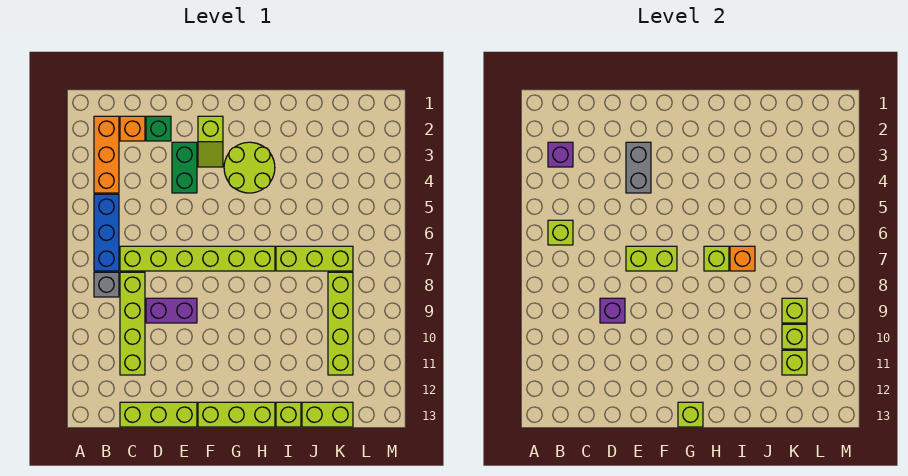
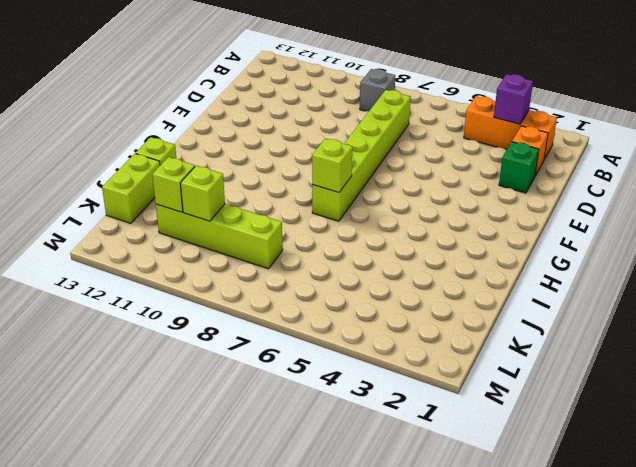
none -> blue brick B5:B7 level 1
none -> lime brick C8:C11 level 1
none -> lime brick C13:E13 level 1

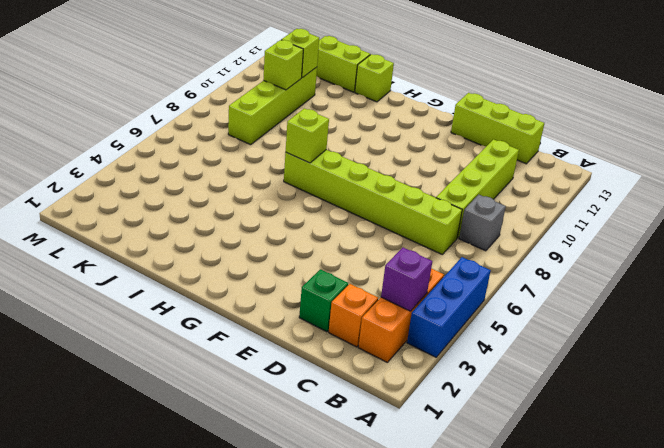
blue brick A3:A5 level 1 -> blue brick B5:B7 level 1
none -> purple brick D9:E9 level 1
none -> green brick E3:E4 level 1
none -> lime slope F2:F3 level 1 top 2

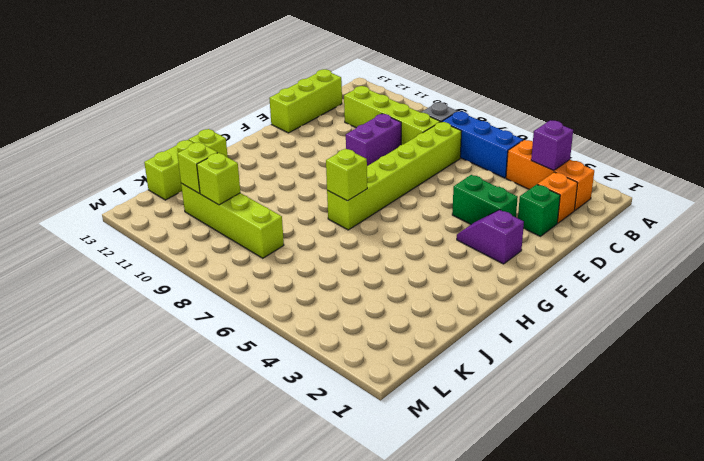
purple slope F2:F3 level 1 top 2 -> lime slope F2:F3 level 1 top 2
none -> lime brick F13:H13 level 1
none -> lime round brick G3:H4 level 1
none -> lime brick I7:K7 level 1

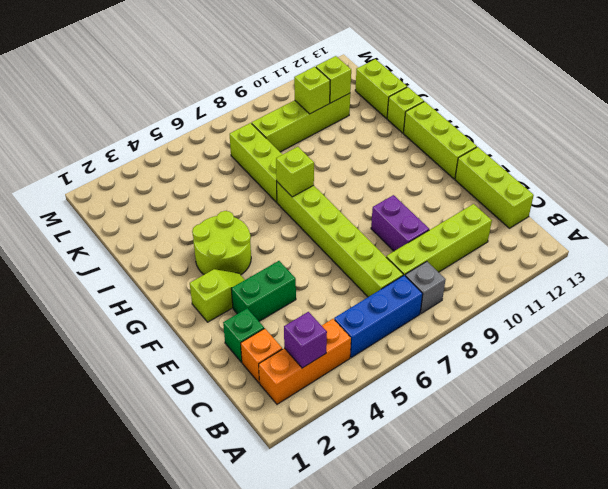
none -> lime brick B6 level 2
none -> purple brick D9 level 2
none -> grey brick E3:E4 level 2

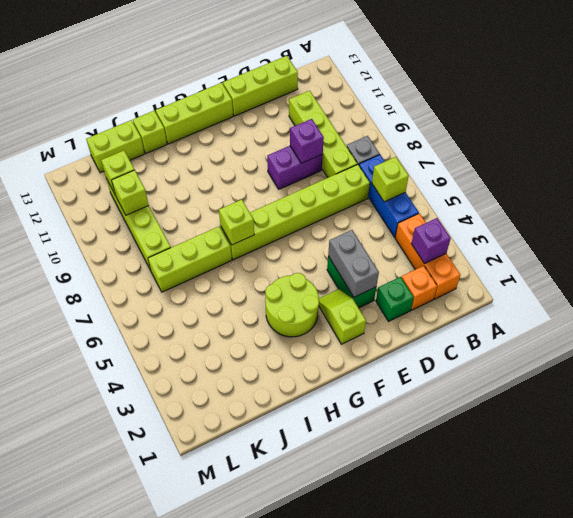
none -> lime brick E7:F7 level 2
none -> lime brick G13 level 2
none -> orange brick I7 level 2

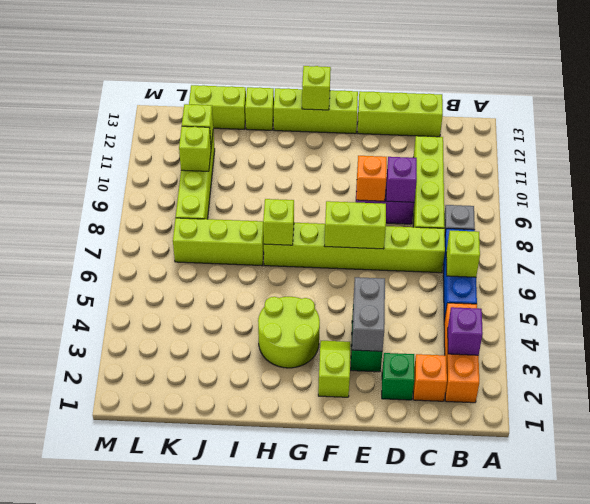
orange brick E9 level 2 -> orange brick I7 level 2
none -> lime brick K9 level 2

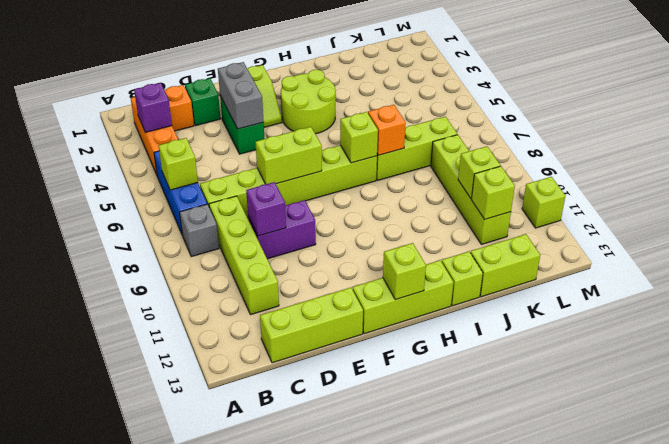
lime brick M11 level 1 -> lime brick K9 level 2

